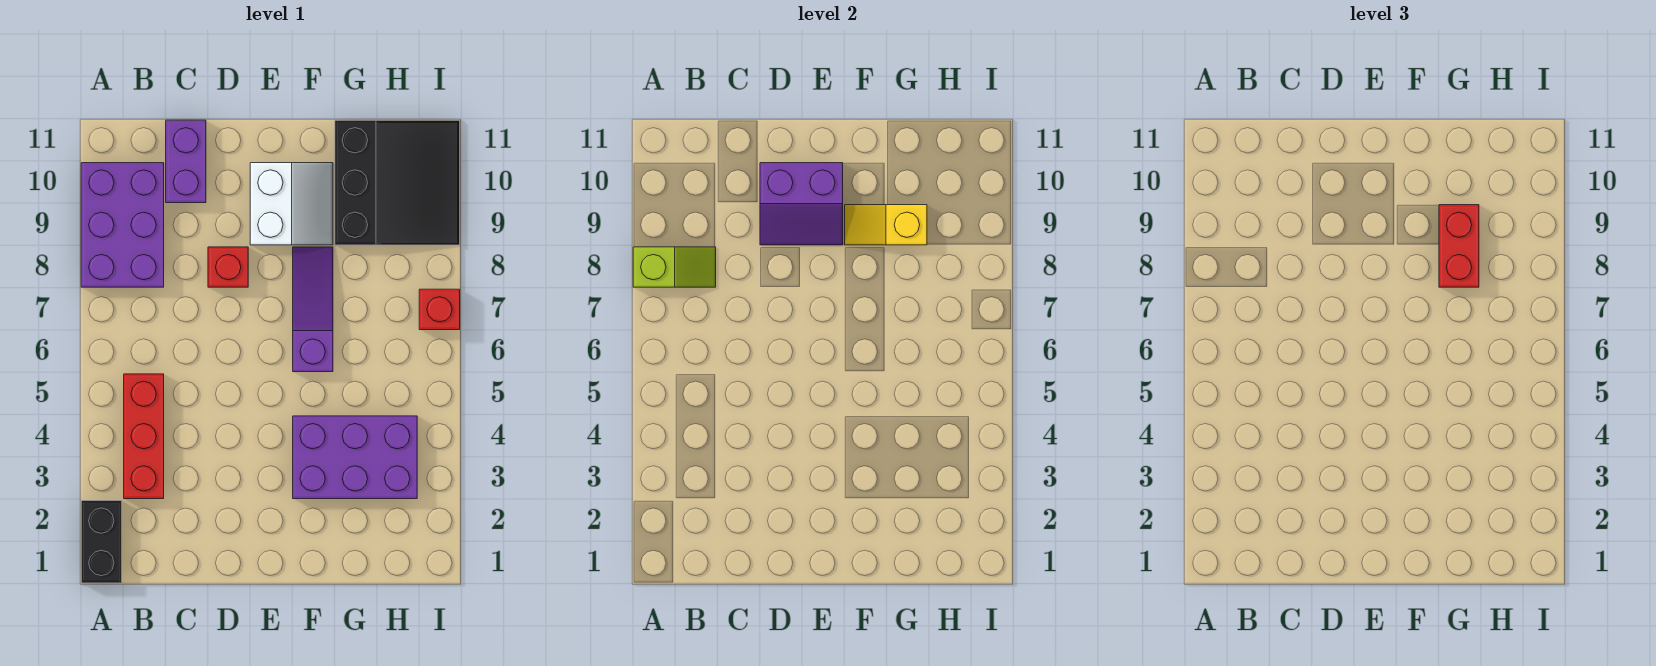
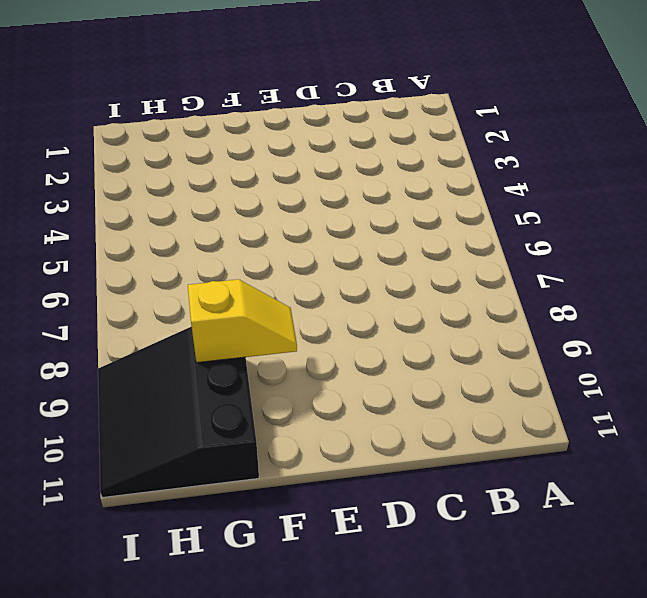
none -> black brick A1:A2 level 1
none -> purple brick A8:B10 level 1
none -> red brick B3:B5 level 1

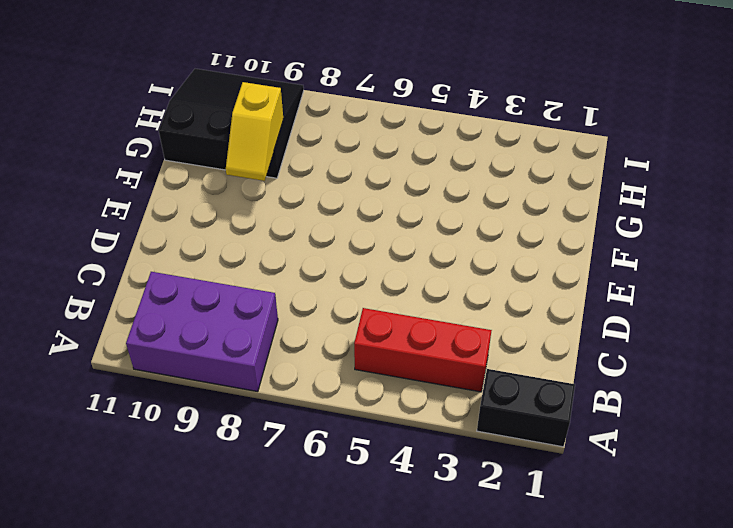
none -> purple brick C10:C11 level 1
none -> red brick D8 level 1
none -> white slope E9:F10 level 1 top E

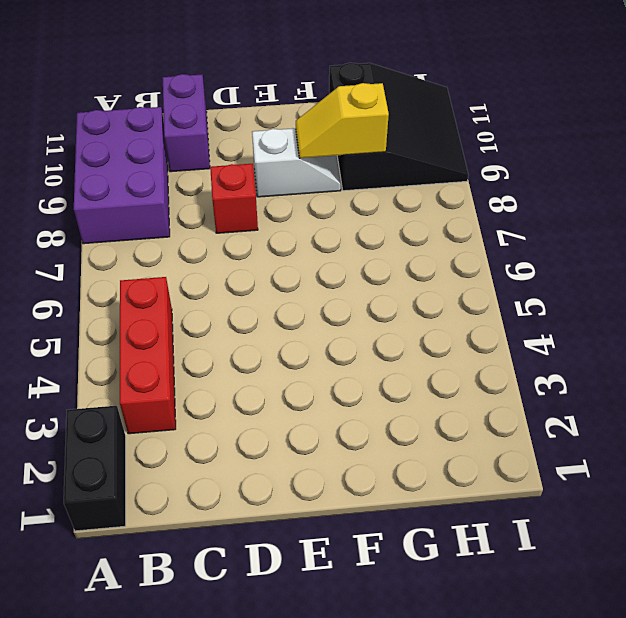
white slope E9:F9 level 1 top E -> white slope E9:F10 level 1 top E
none -> purple brick F3:H4 level 1
none -> purple slope F6:F8 level 1 top 6
none -> red brick I7 level 1

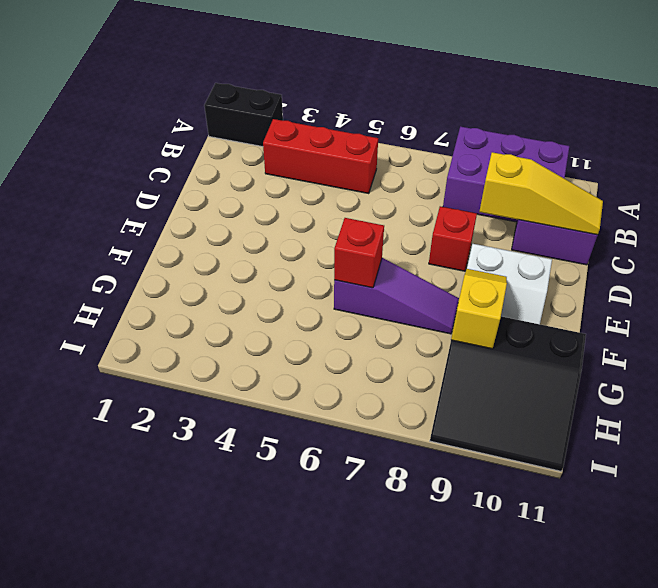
yellow slope C9:C11 level 2 top 9 -> none
red brick F6 level 2 -> red brick I7 level 1
none -> purple brick F3:H4 level 1
none -> lime slope A8:B8 level 2 top A
none -> purple slope D9:E10 level 2 top 10

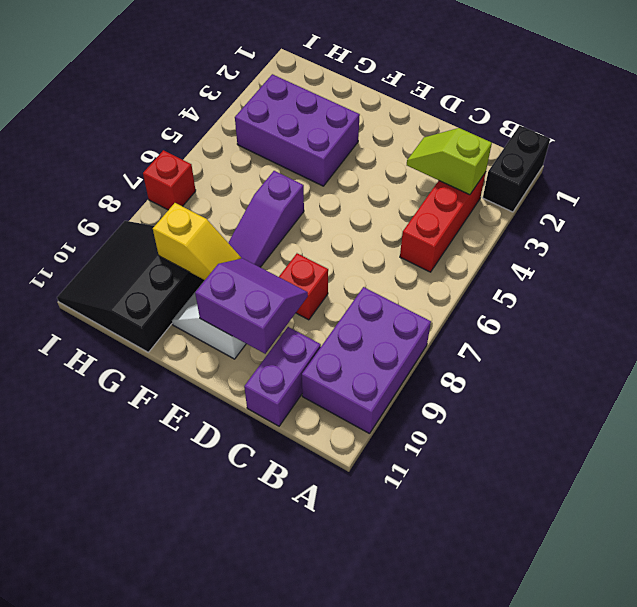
lime slope B3:C3 level 2 top B -> lime slope A8:B8 level 2 top A
none -> red brick G8:G9 level 3

